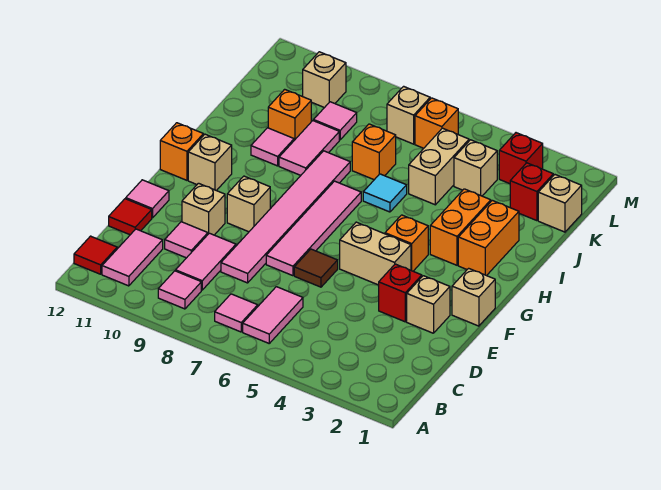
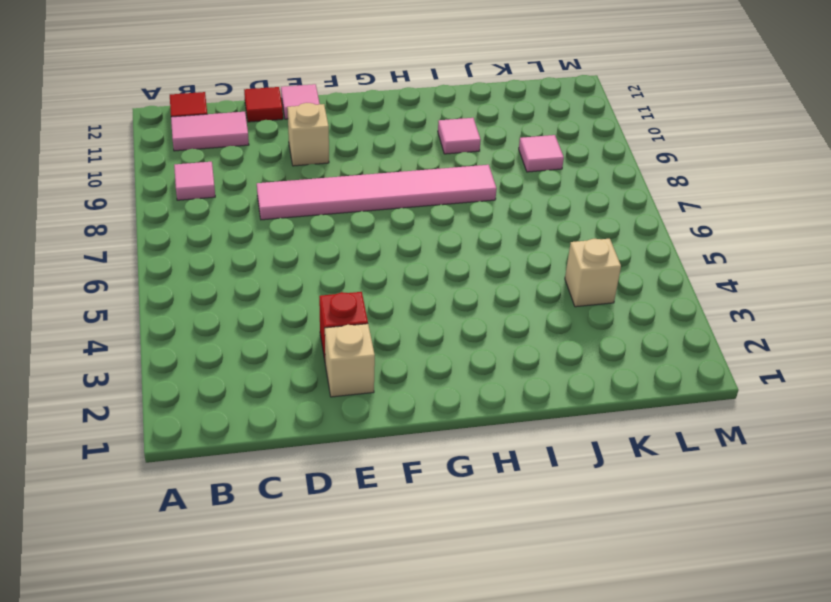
none -> pink tile B6:C6 level 1
none -> pink tile B7 level 1
none -> pink tile C9:D9 level 1
none -> pink tile D10 level 1

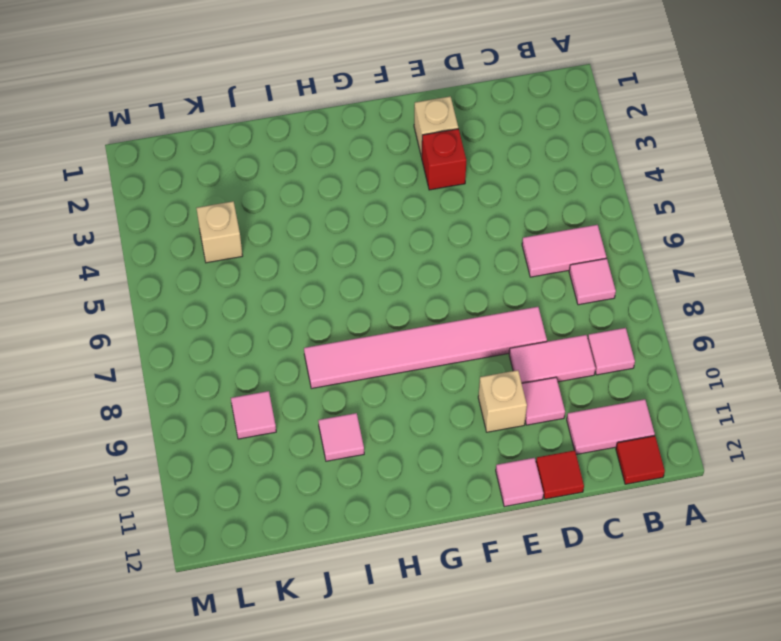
none -> brown tile E6 level 1
none -> pink tile E7:H7 level 1
none -> tan brick F1 level 1
none -> tan brick F4:F5 level 1

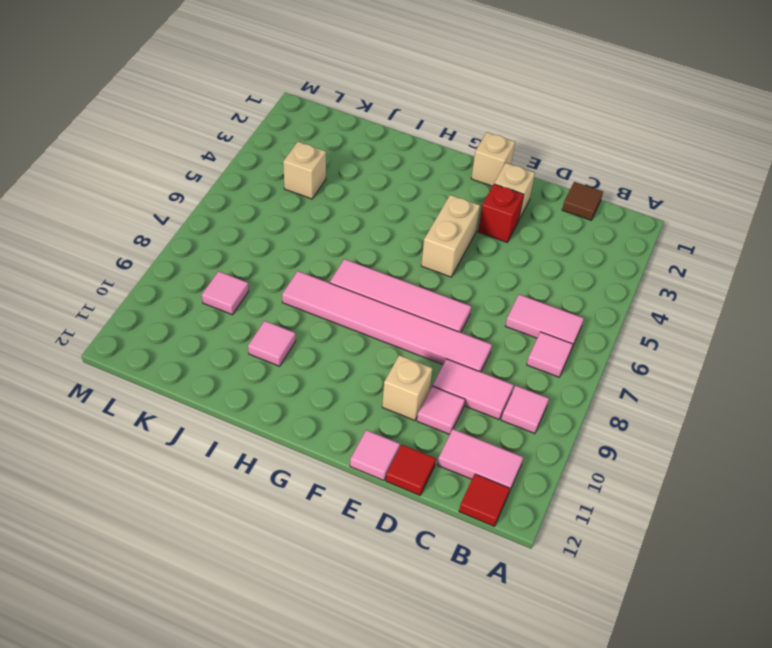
brown tile C1 level 1 -> brown tile E6 level 1
none -> tan brick F9 level 1
none -> orange brick G4 level 1
none -> tan brick G11 level 1
none -> orange brick G12 level 1

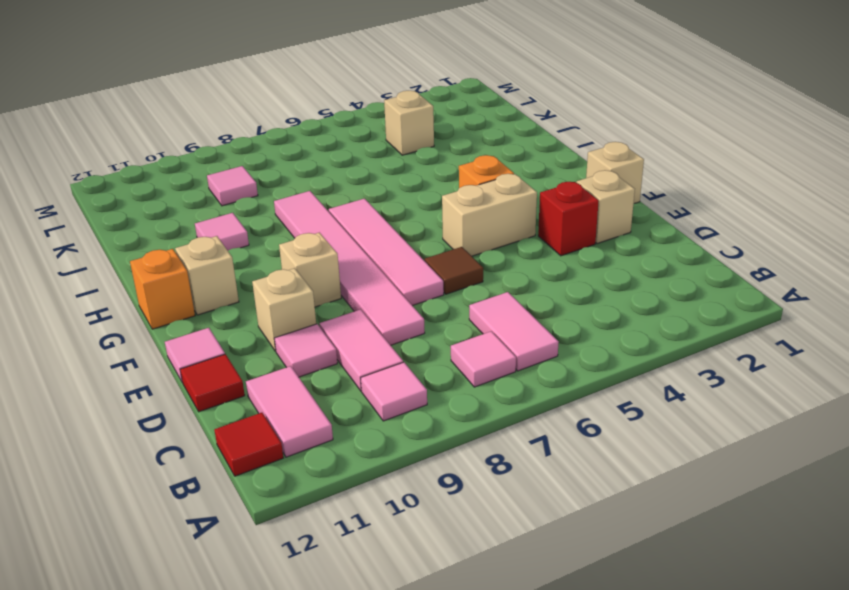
none -> orange brick H2:I2 level 1
none -> orange brick H3:I3 level 1
none -> cyan tile I6 level 1
none -> pink tile I9:J9 level 1

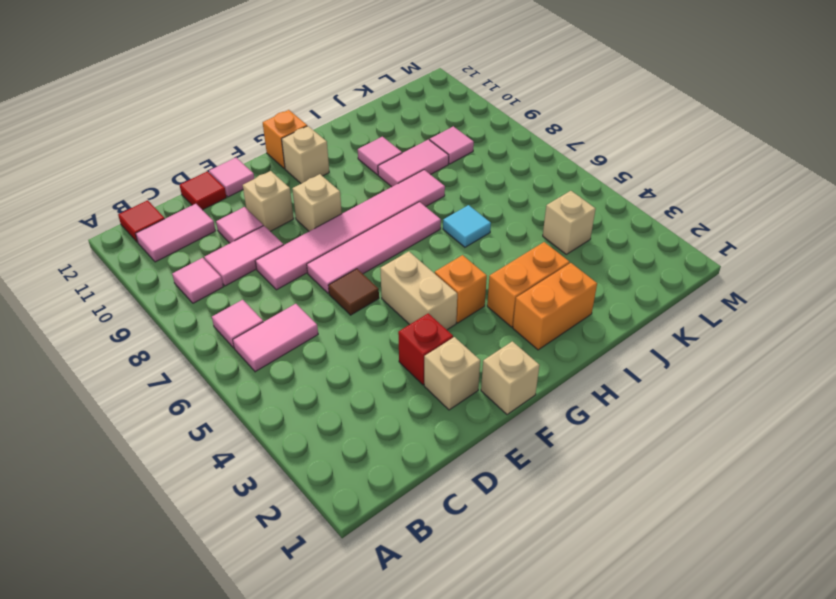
none -> tan brick J5:K5 level 1
none -> orange brick J7 level 1
none -> orange brick J10 level 1
none -> tan brick K1 level 1

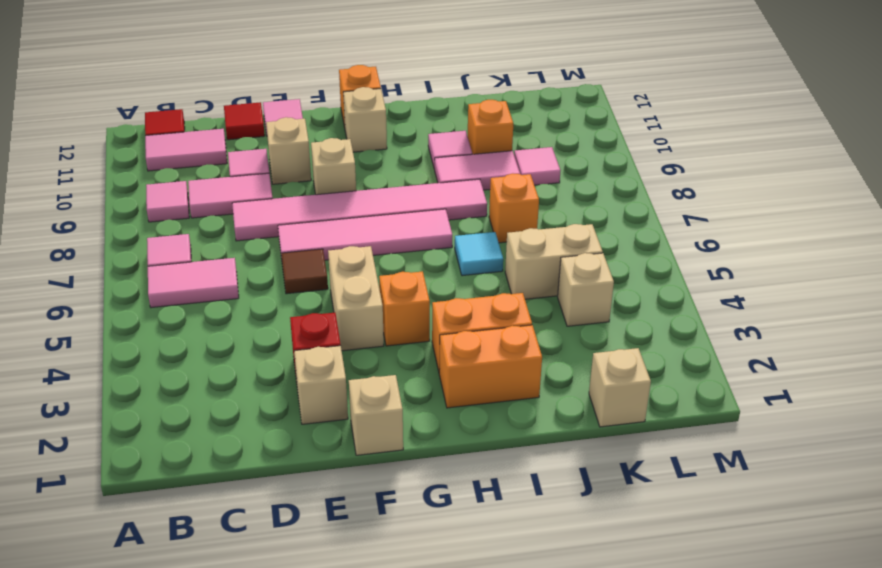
none -> red brick K2 level 1
none -> red brick L3 level 1
none -> orange brick L6 level 1
none -> tan brick L7 level 1

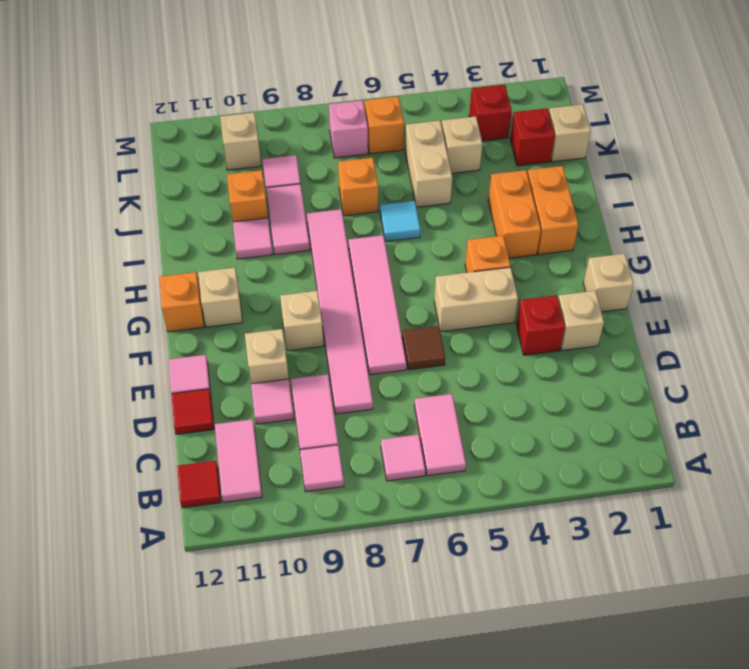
pink brick L7 level 1 -> tan brick L7 level 1

